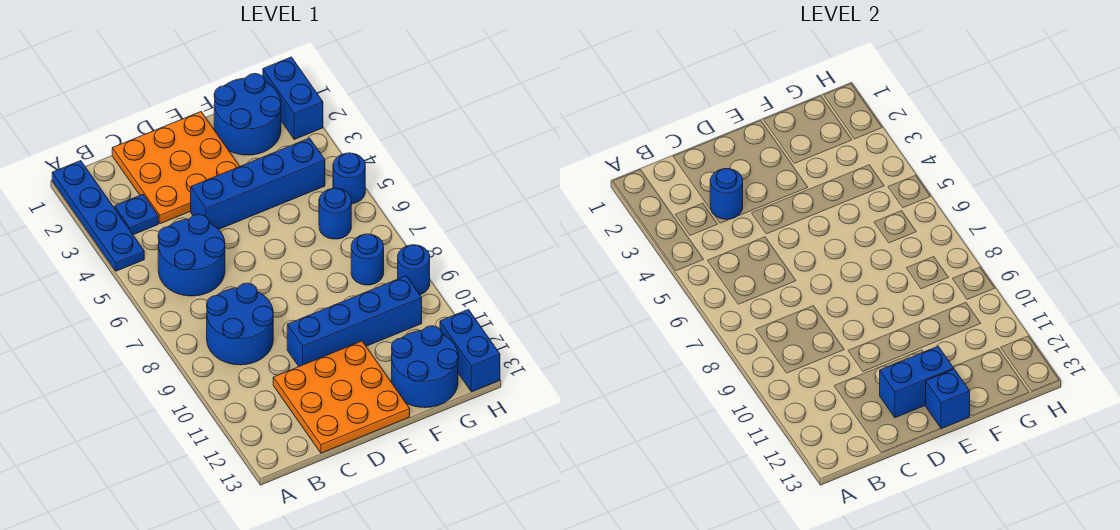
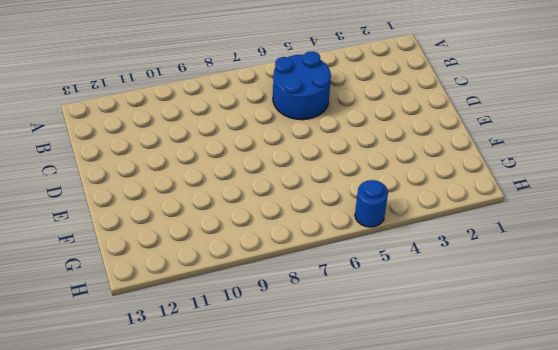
none -> blue plate A1:A4 level 1
none -> blue plate B3 level 1
none -> blue round brick B8:C9 level 1

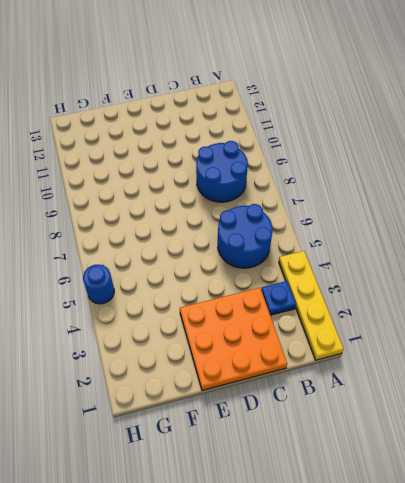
yellow plate A1:A4 level 1 -> blue plate A1:A4 level 1
none -> orange plate C11:E13 level 1
none -> blue brick D4:G4 level 1
none -> blue brick D10:G10 level 1

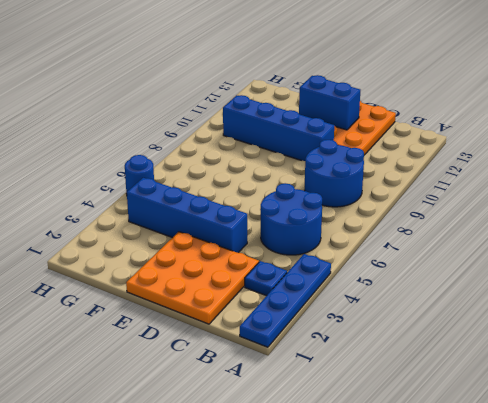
none -> blue round brick F1:G2 level 1
none -> blue round brick F12:G13 level 1
none -> blue round brick G6 level 1

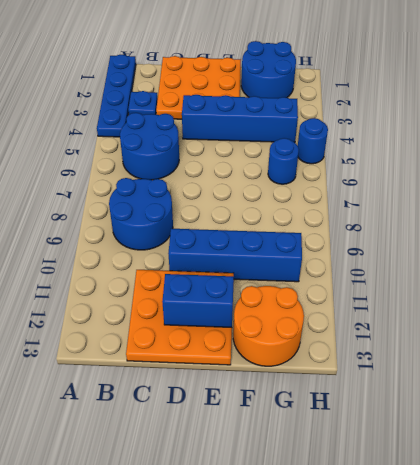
orange round brick F12:G13 level 1 -> blue round brick F12:G13 level 1
none -> blue round brick G8 level 1
none -> blue brick H1:H2 level 1
none -> blue round brick H9 level 1

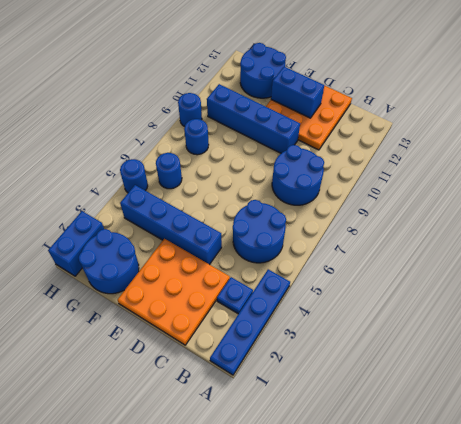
none -> blue brick H12:H13 level 1
none -> blue round brick C3 level 2
none -> blue brick E13 level 2

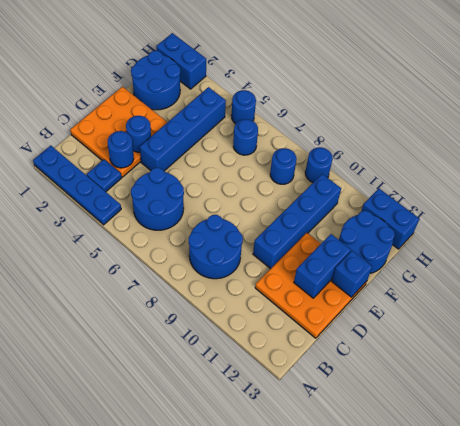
blue round brick D3 level 2 -> none

